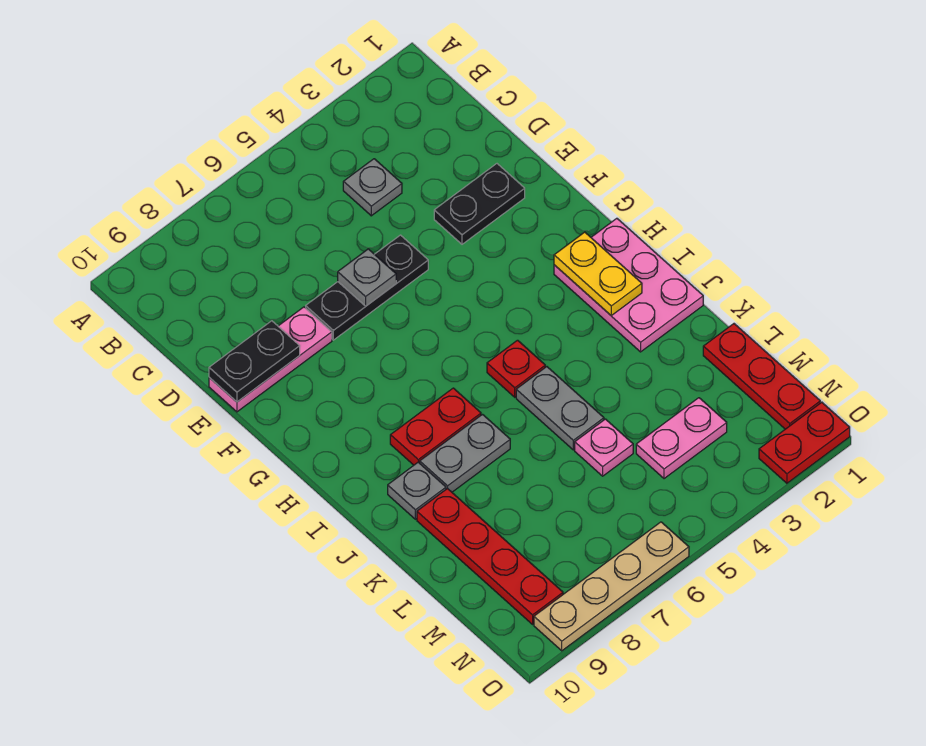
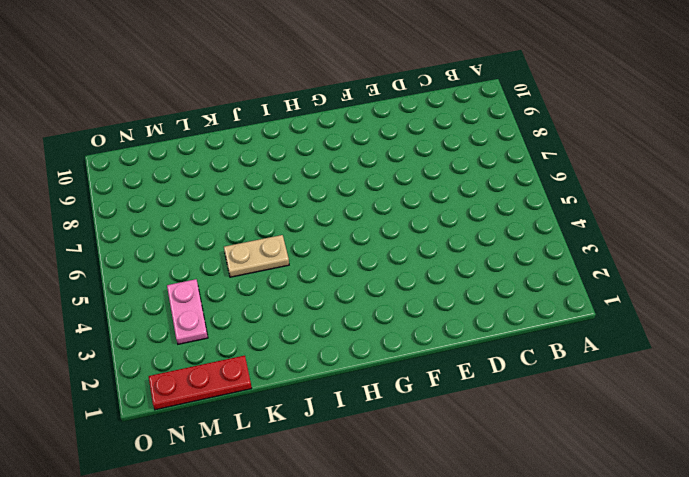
tan plate J5:K5 level 1 -> grey plate J5:K5 level 1
none -> grey plate C4 level 1
none -> black plate E2:E3 level 1
none -> black plate E5:E7 level 1

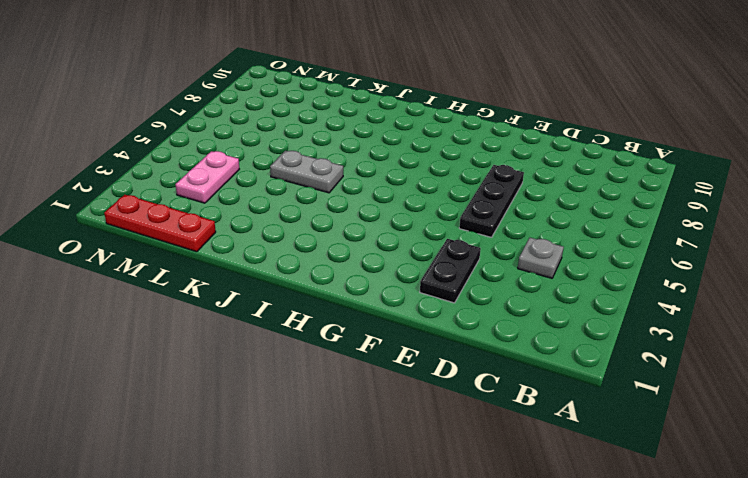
none -> pink plate E8:E10 level 1
none -> pink plate H1:J2 level 1
none -> red plate I5 level 1

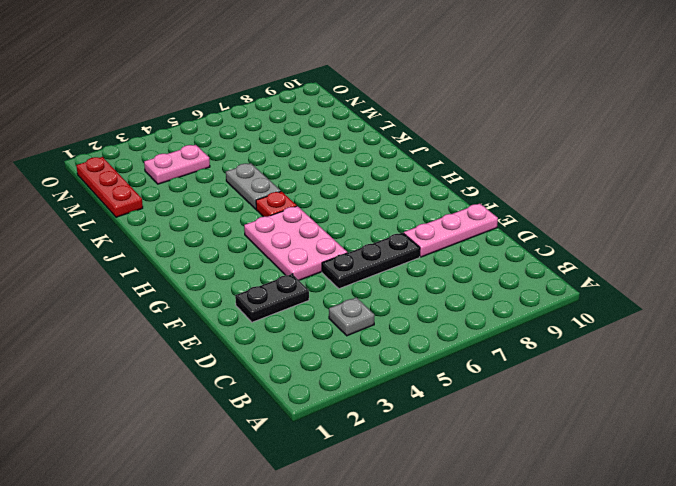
pink plate F4:H5 level 1 -> pink plate H1:J2 level 1
none -> red plate I7:I8 level 1
none -> grey plate J7:J8 level 1
none -> grey plate J9 level 1

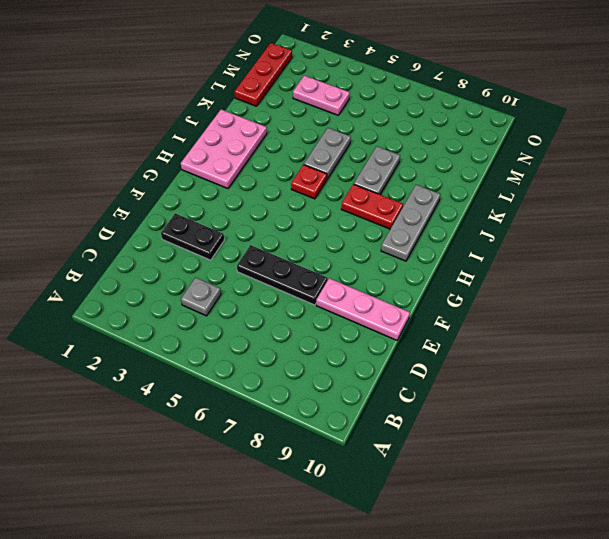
grey plate H9:J9 level 1 -> grey plate J9 level 1
grey plate J7:K7 level 1 -> grey plate J7:J8 level 1
none -> red plate K9:N9 level 1
none -> pink plate L5 level 1
none -> red plate O1:O2 level 1

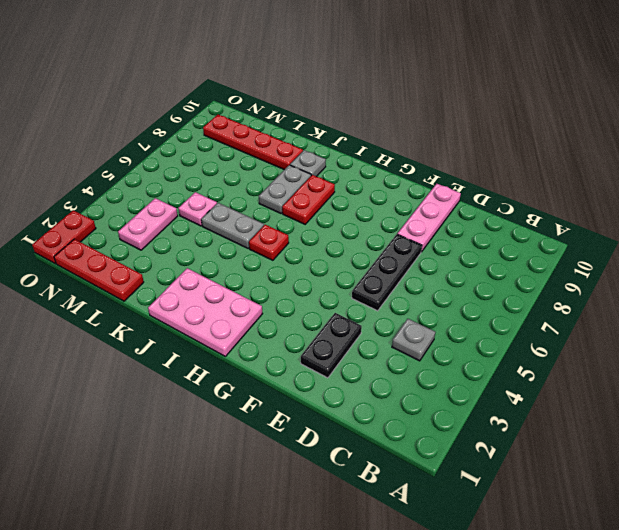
none -> tan plate O6:O9 level 1
none -> grey plate E6 level 2
none -> black plate E9:E10 level 2

